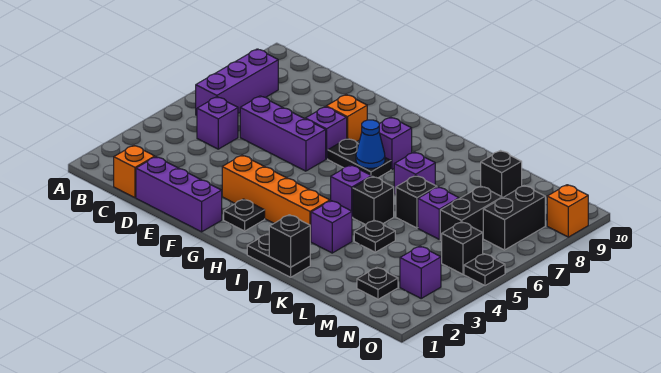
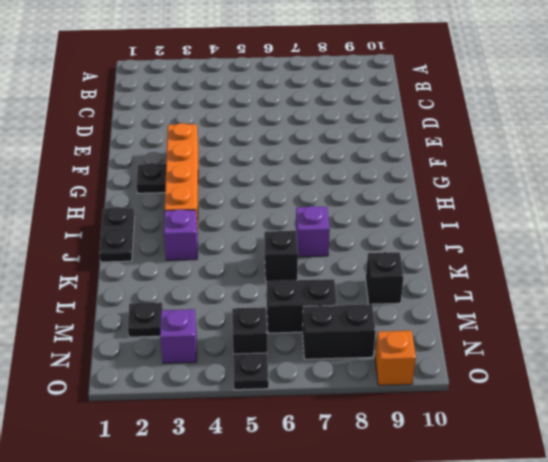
none -> purple brick B6:B8 level 1
none -> orange brick C1 level 1
none -> purple brick C5 level 1

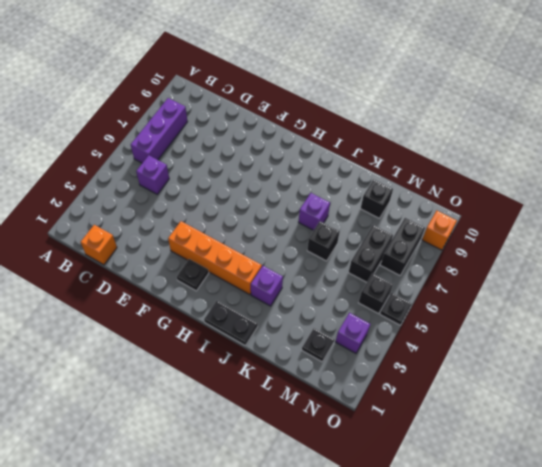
none -> purple brick D1:F1 level 1
none -> purple brick D6:F6 level 1
none -> purple brick F7 level 1

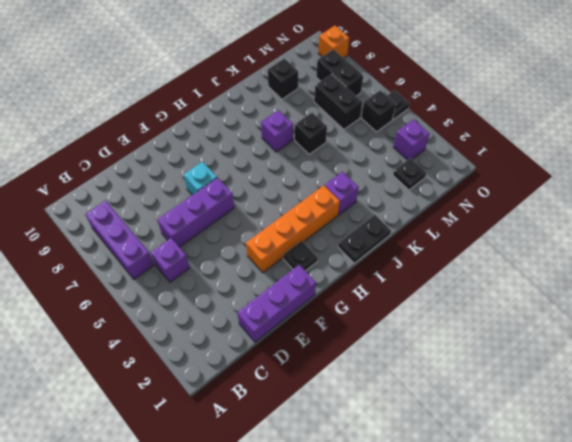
cyan brick F7 level 1 -> purple brick F7 level 1
none -> orange brick C1 level 1
none -> orange brick F8 level 1
none -> black plate G7:H7 level 1

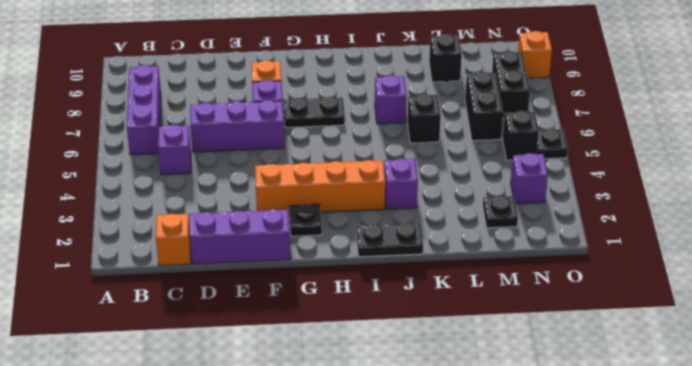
none -> purple brick H8 level 1
none -> purple brick I5 level 1
none -> black brick J5 level 1

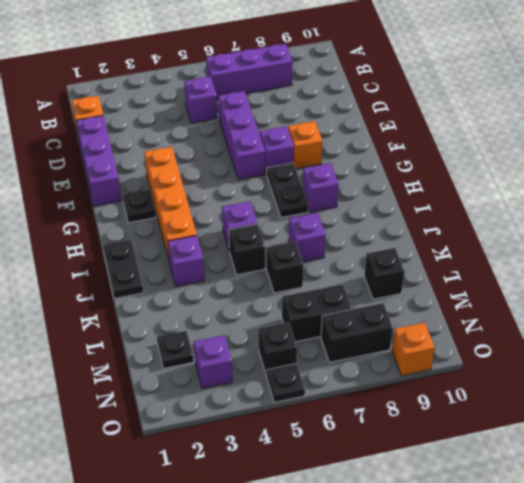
none -> black plate K4 level 1
none -> purple brick L6 level 1
none -> blue cone H7 level 2

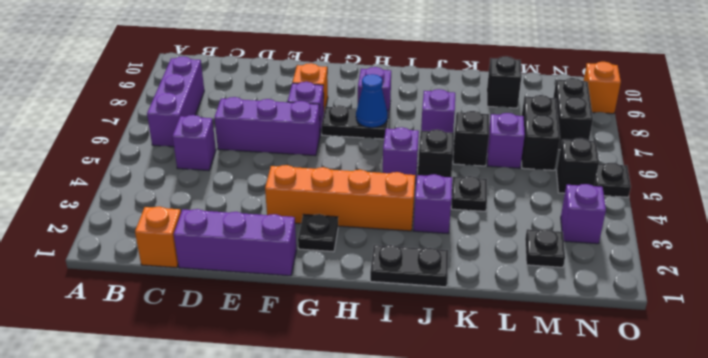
none -> black brick J1 level 2

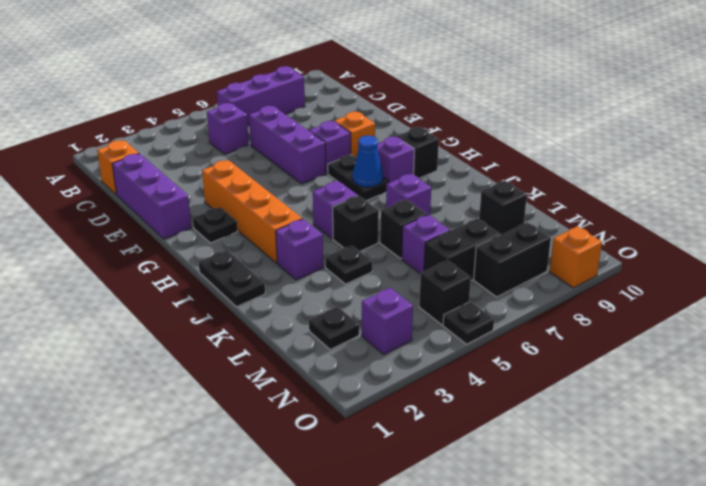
black brick H9 level 1 -> black brick J1 level 2

